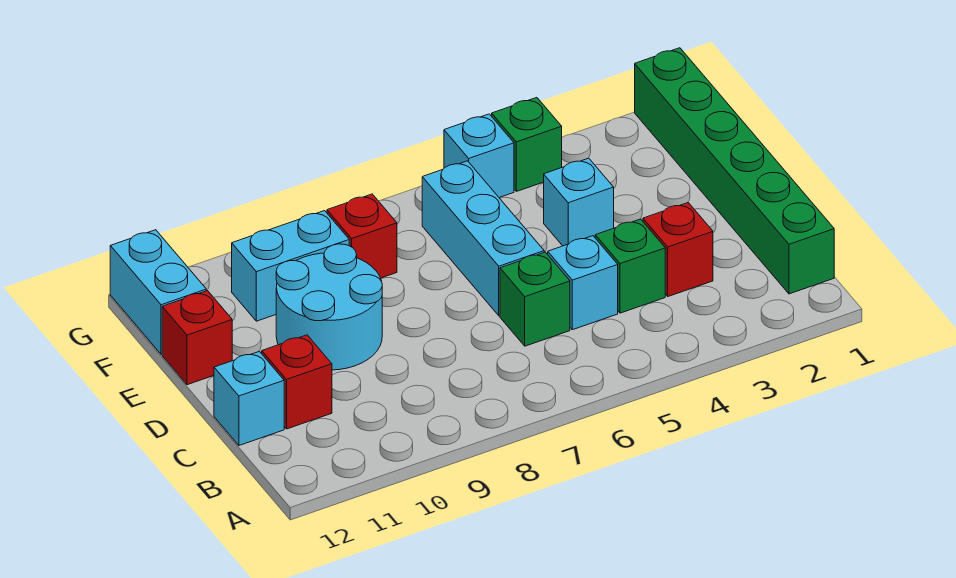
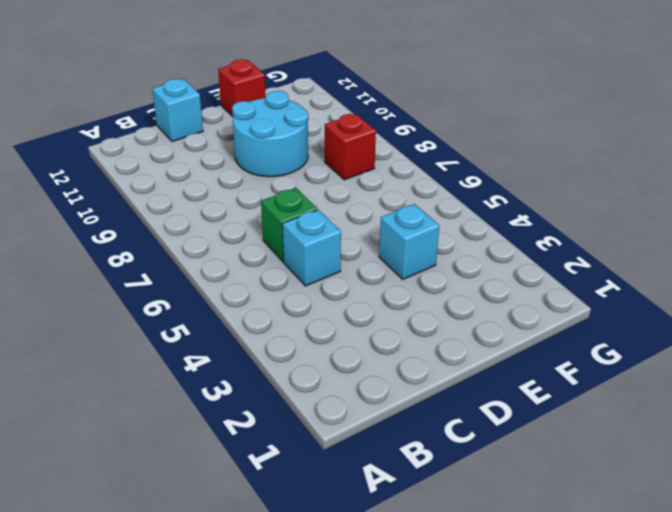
none -> green brick B1:G1 level 1
none -> red brick C3 level 1
none -> green brick C4 level 1

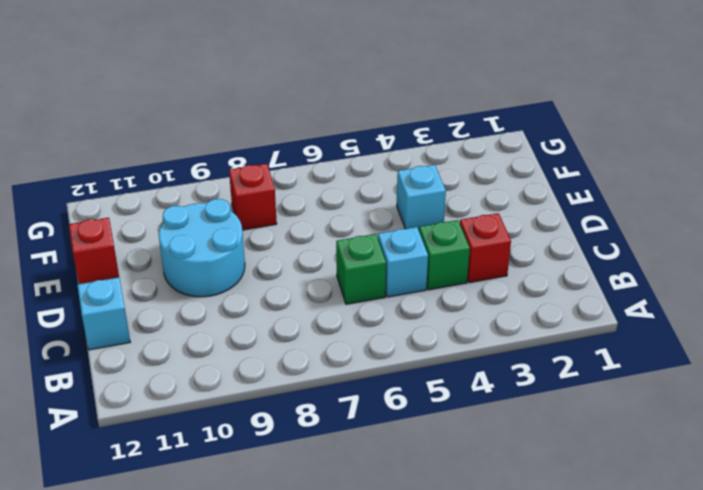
none -> green brick B1:G1 level 1
none -> red brick C11 level 1
none -> cyan brick D6:F6 level 1

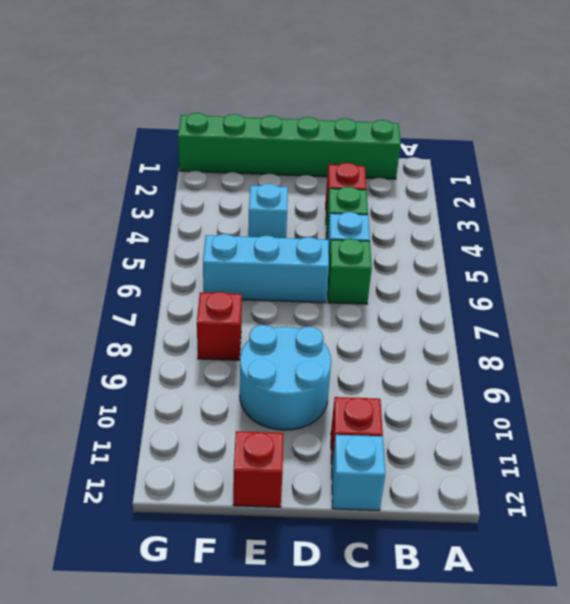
none -> cyan brick F9:F10 level 1
none -> cyan brick F12:G12 level 1
none -> green brick G4 level 1

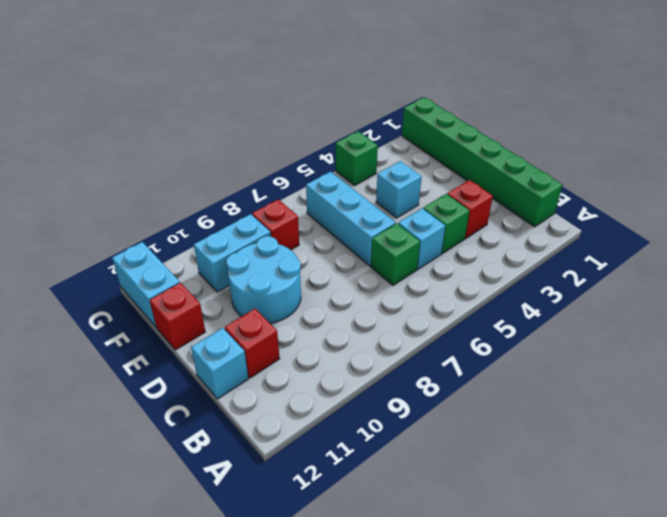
none -> cyan brick G5 level 1

